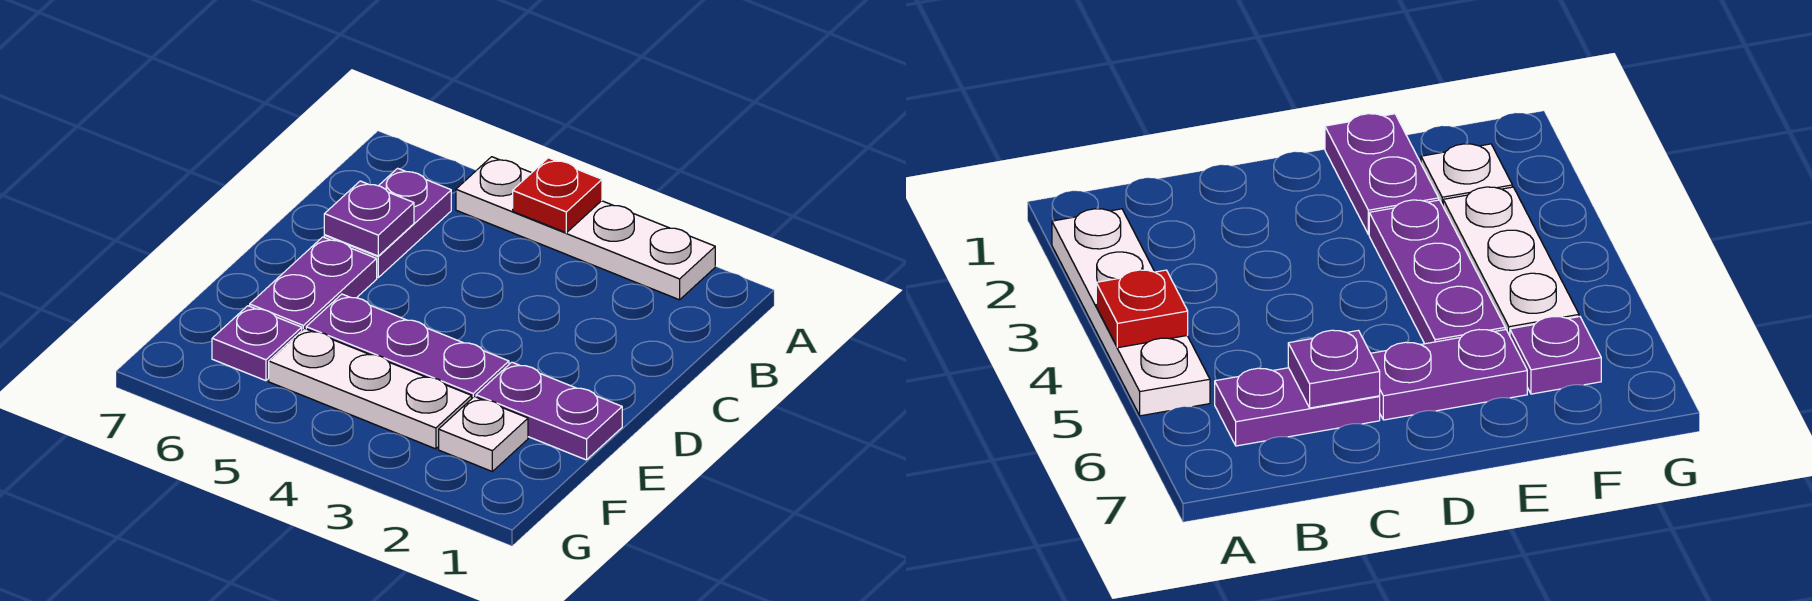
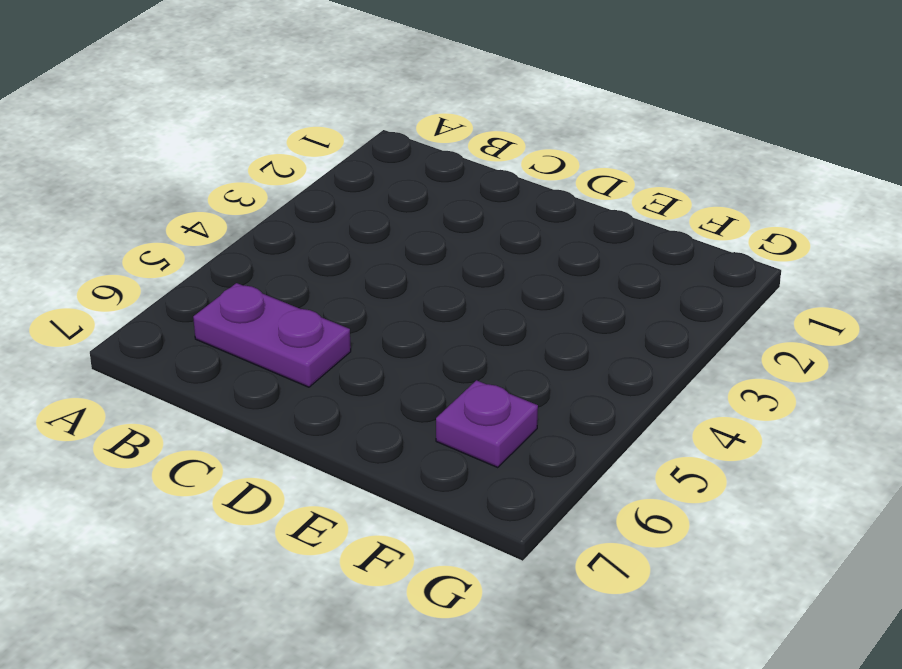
none -> white plate A2:A5 level 1
none -> purple plate D6:E6 level 1

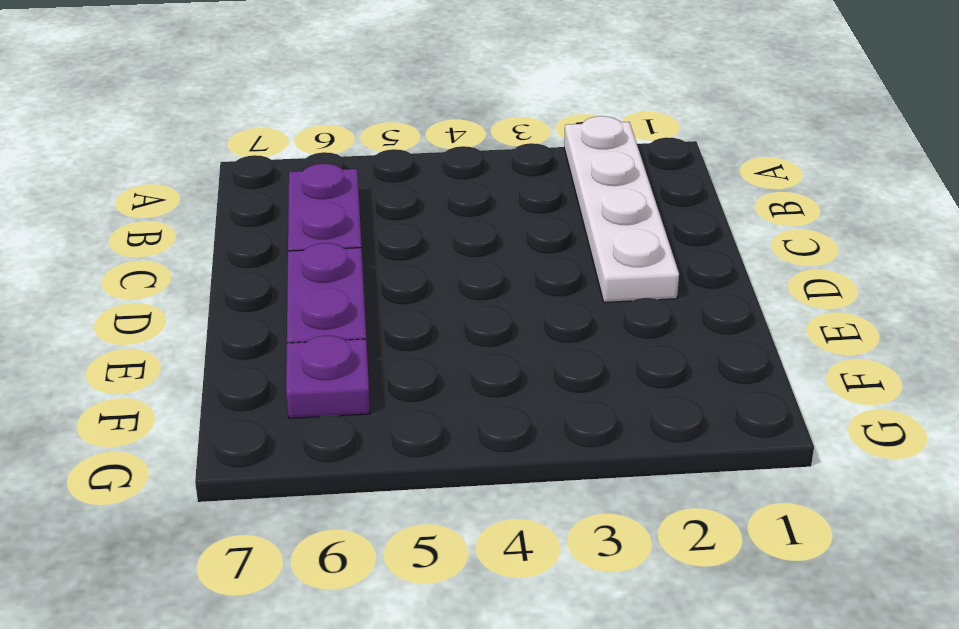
white plate A2:D2 level 1 -> white plate A2:A5 level 1
none -> purple plate E1:E2 level 1
none -> purple plate E3:E5 level 1

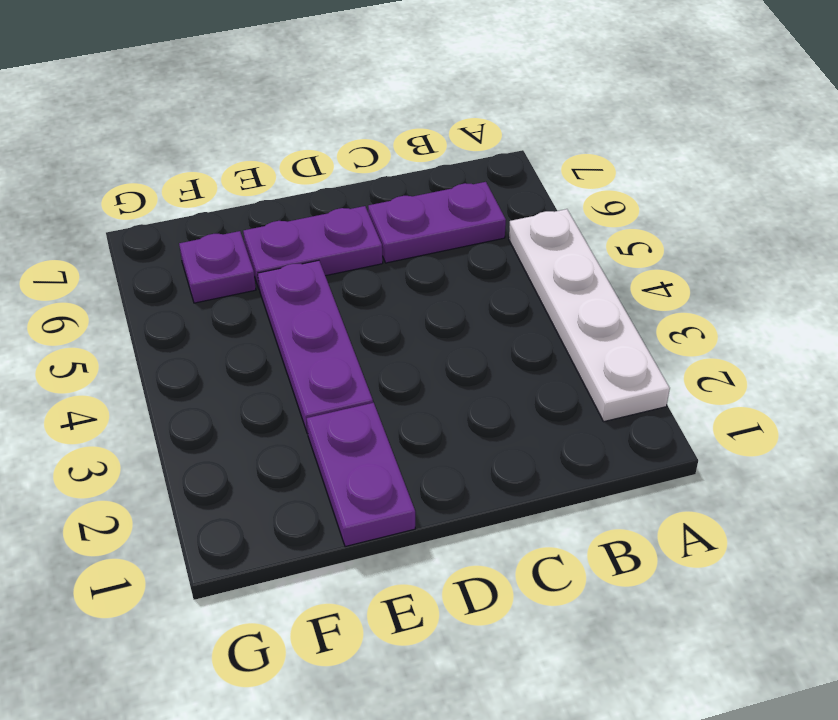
none -> white plate F2 level 1
none -> white plate F3:F5 level 1

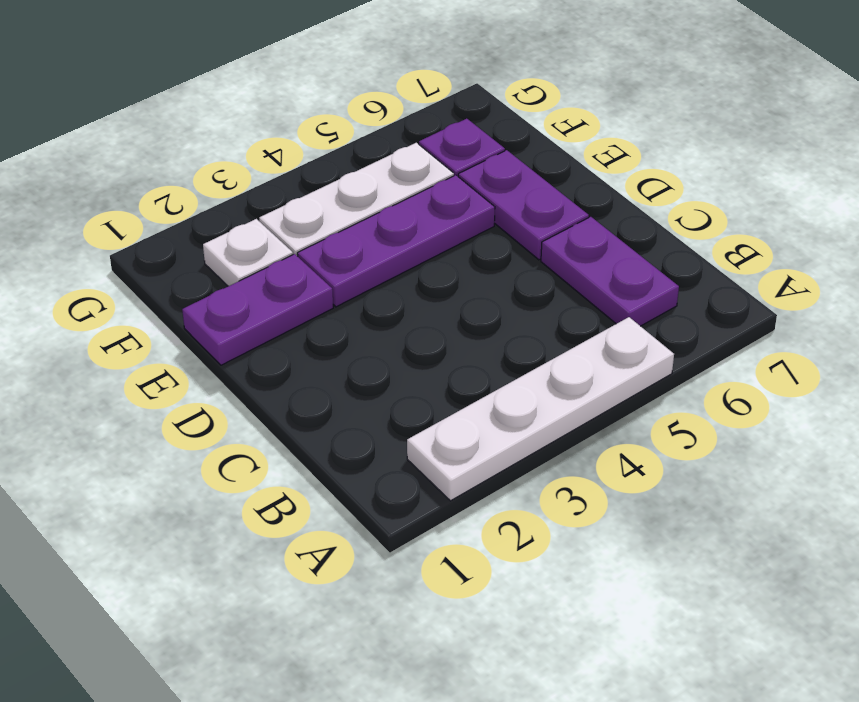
none -> red plate A4 level 2
none -> purple plate C6 level 2

